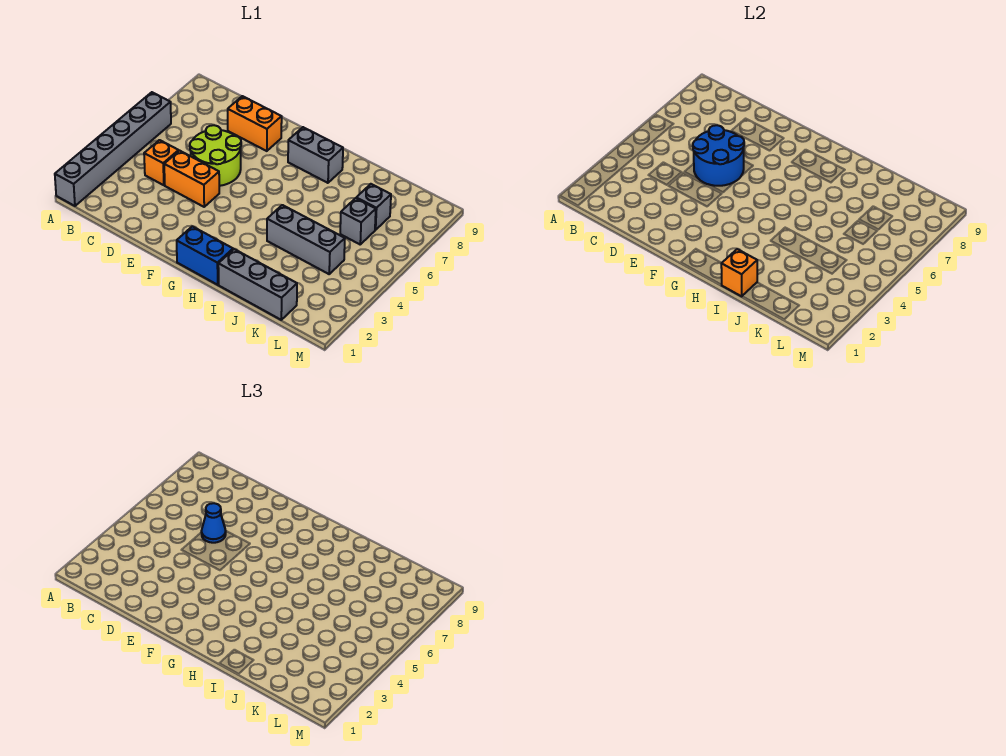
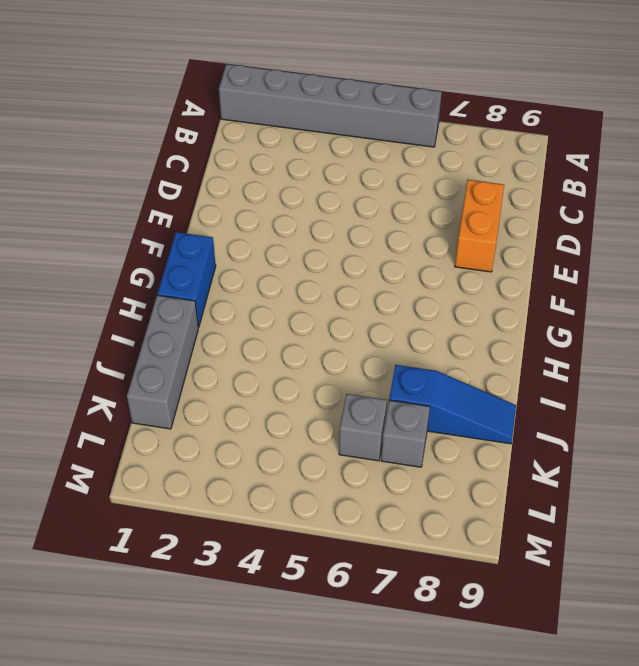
blue slope J7:J9 level 1 top 7 -> none
none -> orange brick C4 level 1
none -> orange brick D4:E4 level 1
none -> lime round brick D5:E6 level 1

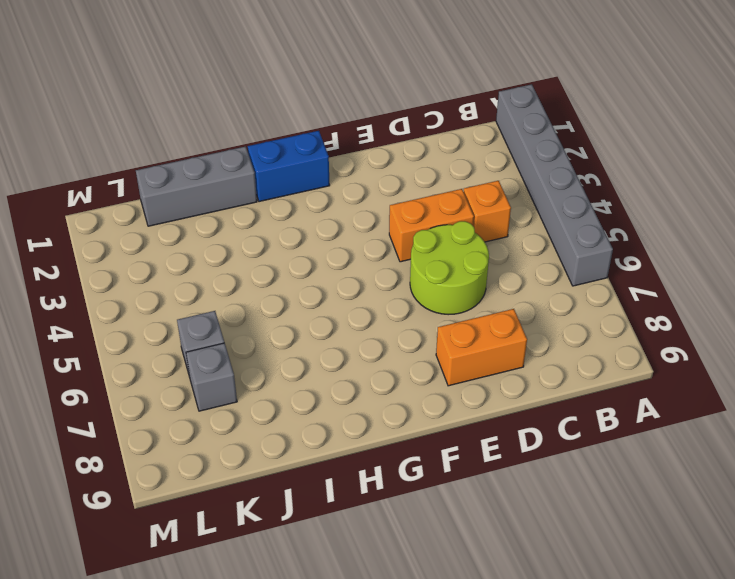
none -> grey brick G8:H8 level 1
none -> grey brick I4:K4 level 1
none -> blue round brick D5:E6 level 2

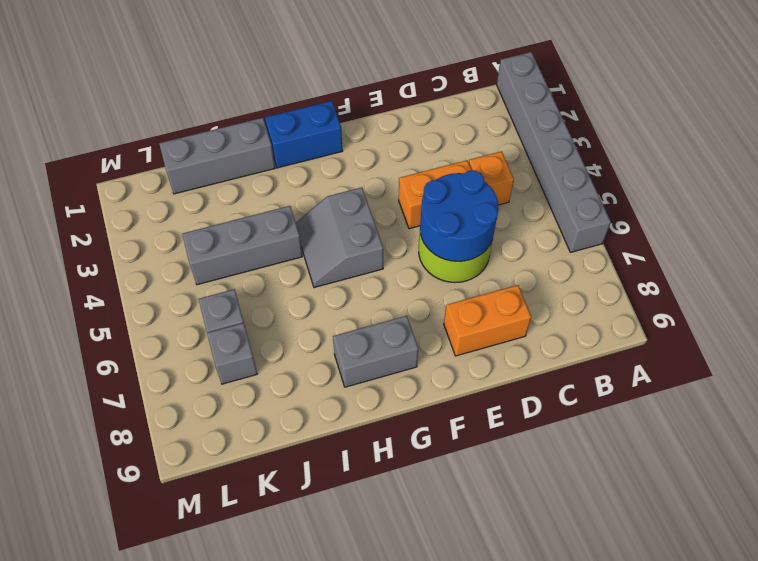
grey slope G4:H5 level 1 top G -> none
none -> orange brick I1 level 2
none -> blue cone D6 level 3

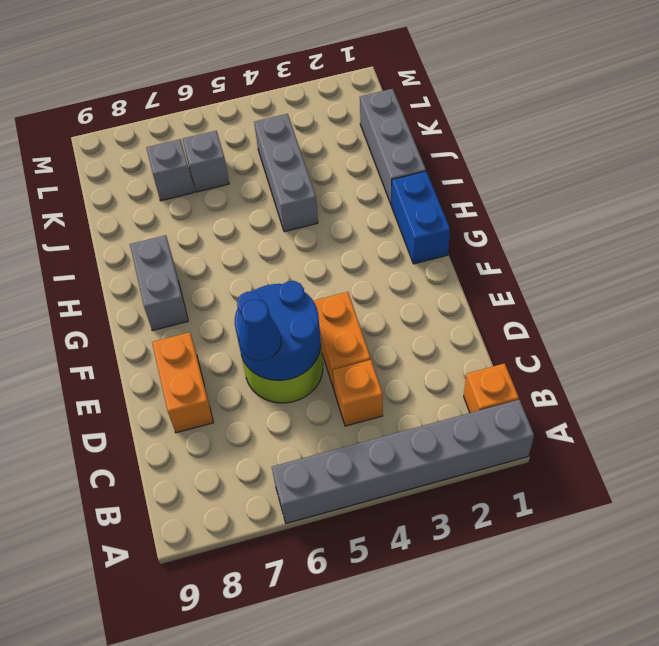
orange brick B1 level 1 -> orange brick I1 level 2

